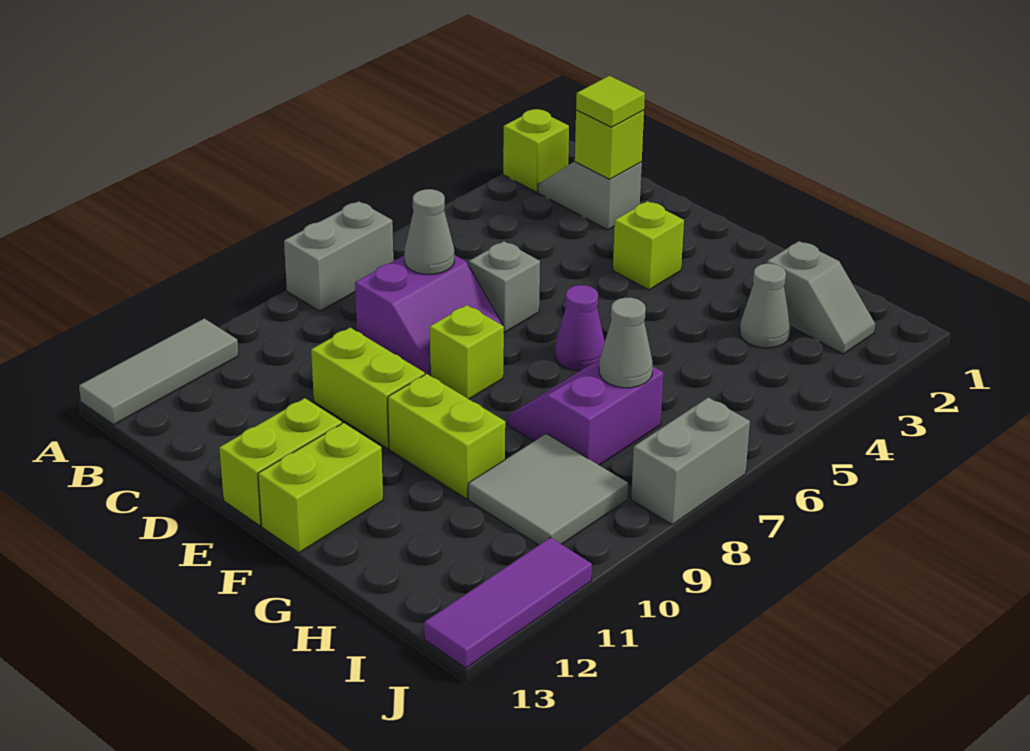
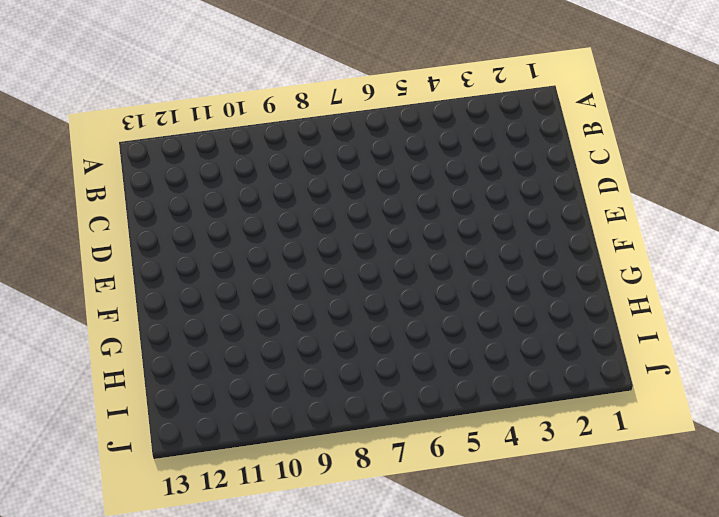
none -> lime brick A2 level 1
none -> grey brick A7:A8 level 1
none -> grey tile A11:A13 level 1

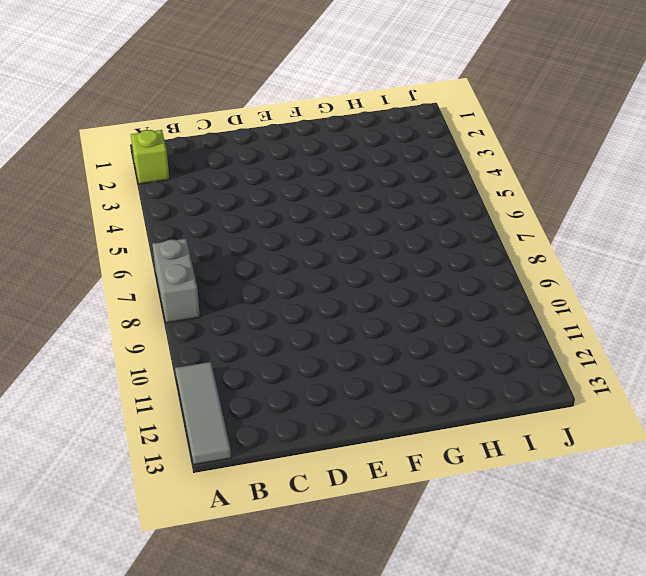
none -> grey slope B2:C2 level 1 top C
none -> purple slope C7:D8 level 1 top C
none -> grey brick D6 level 1

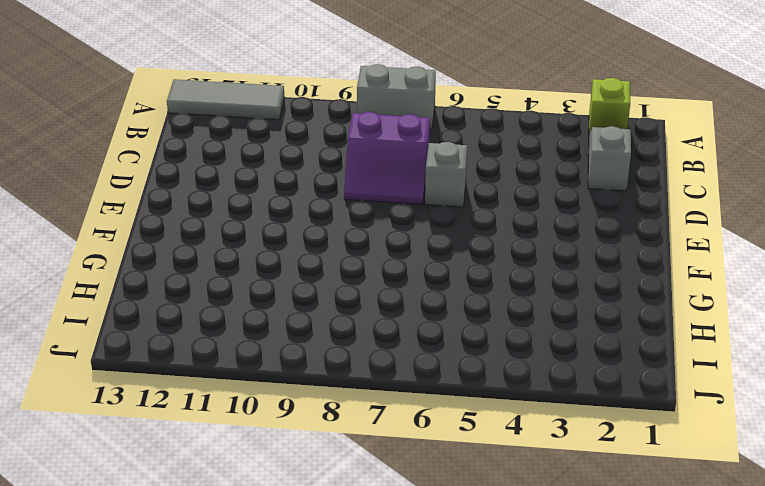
none -> lime brick D10:E10 level 1
none -> lime brick E3 level 1
none -> lime brick E8 level 1

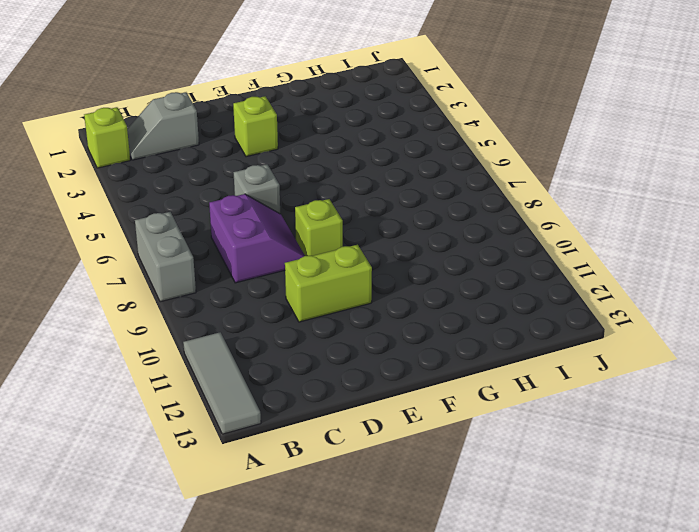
none -> lime brick E12:E13 level 1
none -> purple cone F6 level 1
none -> lime brick F10:G10 level 1

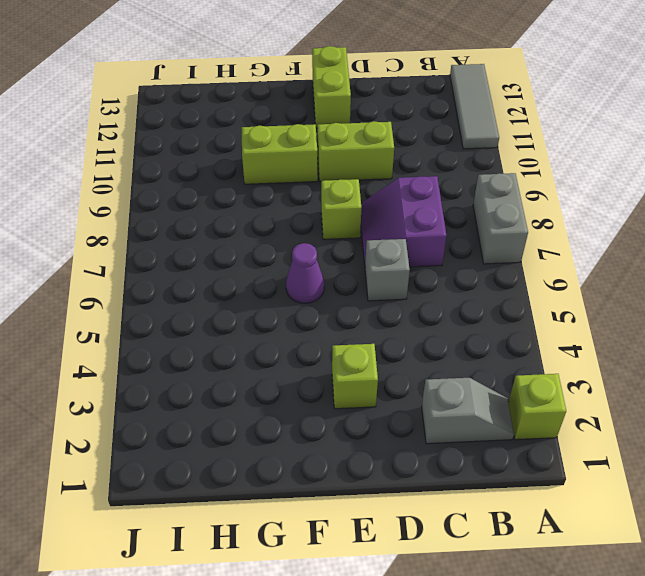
none -> lime brick F12:F13 level 1
none -> purple slope G7:H8 level 1 top H
none -> grey slope H2:I2 level 1 top H

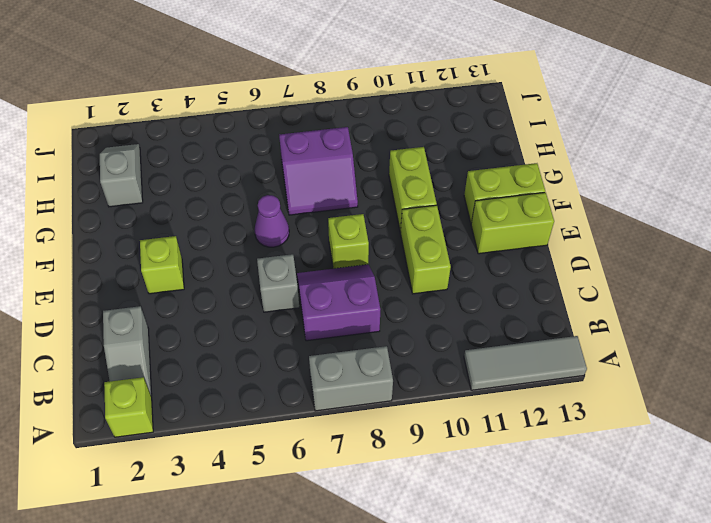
none -> grey cone H3 level 1
none -> grey tile H9:I10 level 1
none -> grey brick J7:J8 level 1

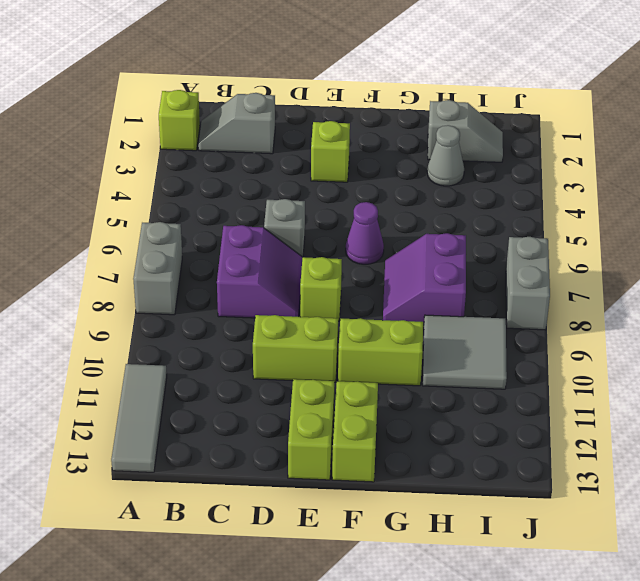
none -> purple tile J11:J13 level 1
none -> lime brick C2 level 2
none -> grey cone C7 level 2

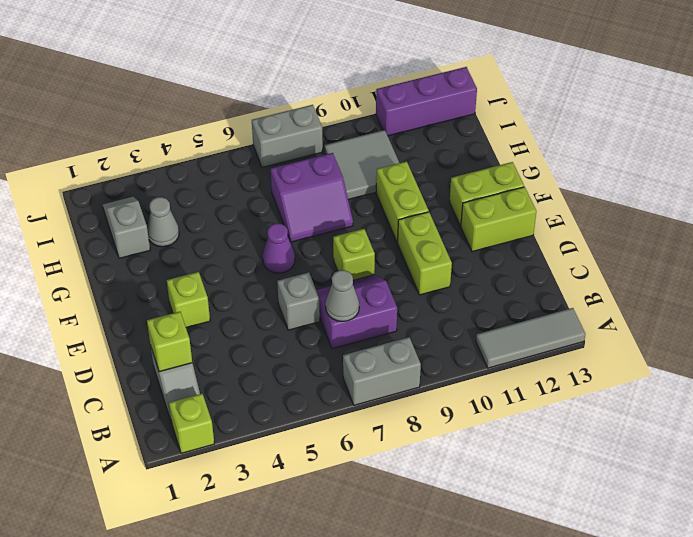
purple brick J11:J13 level 1 -> purple tile J11:J13 level 1
none -> grey cone H7 level 2
none -> lime tile C2 level 3

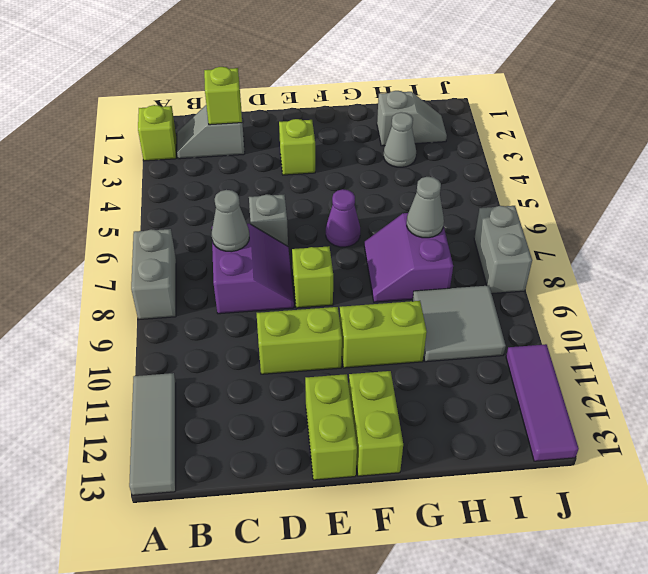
none -> lime tile C2 level 3

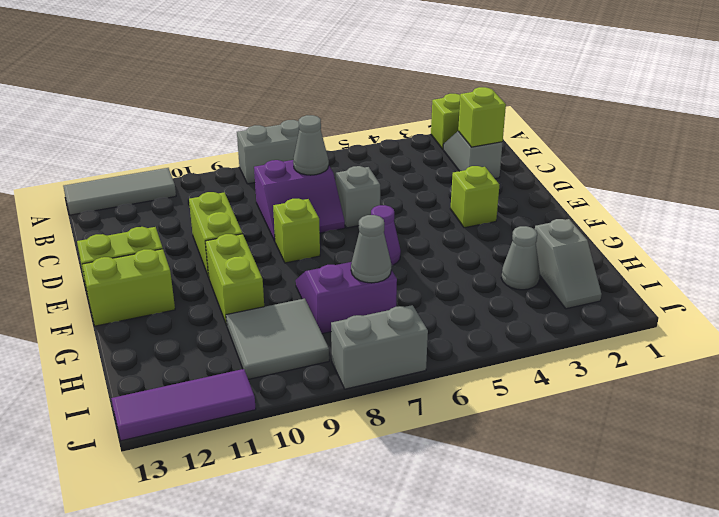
none -> lime tile C2 level 3

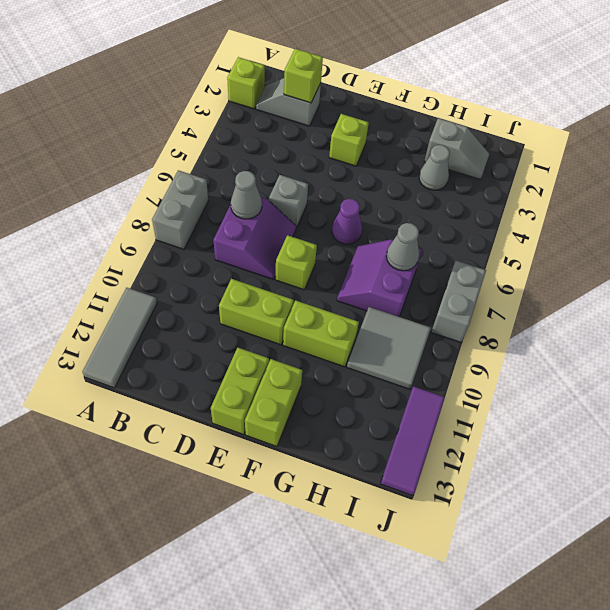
none -> lime tile C2 level 3

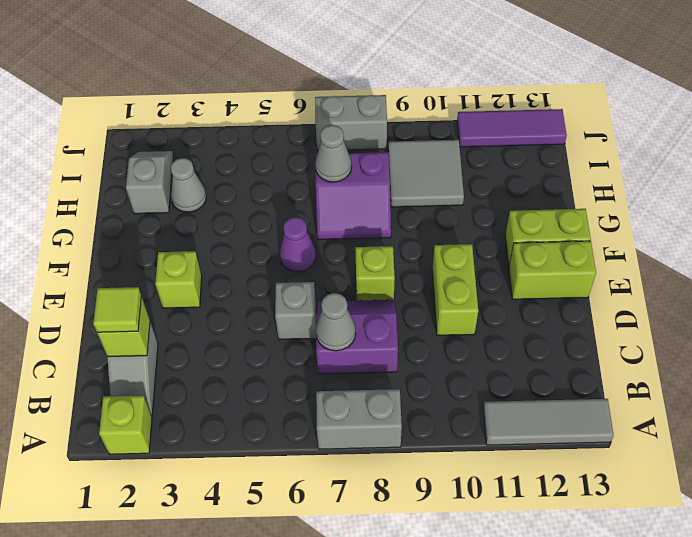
none -> lime brick F10:G10 level 1

